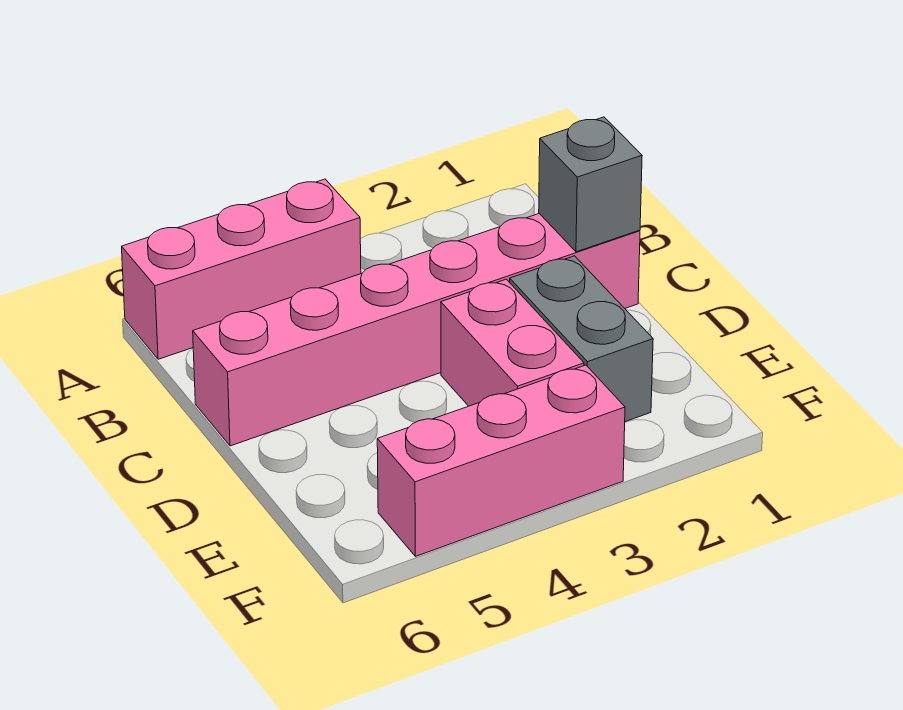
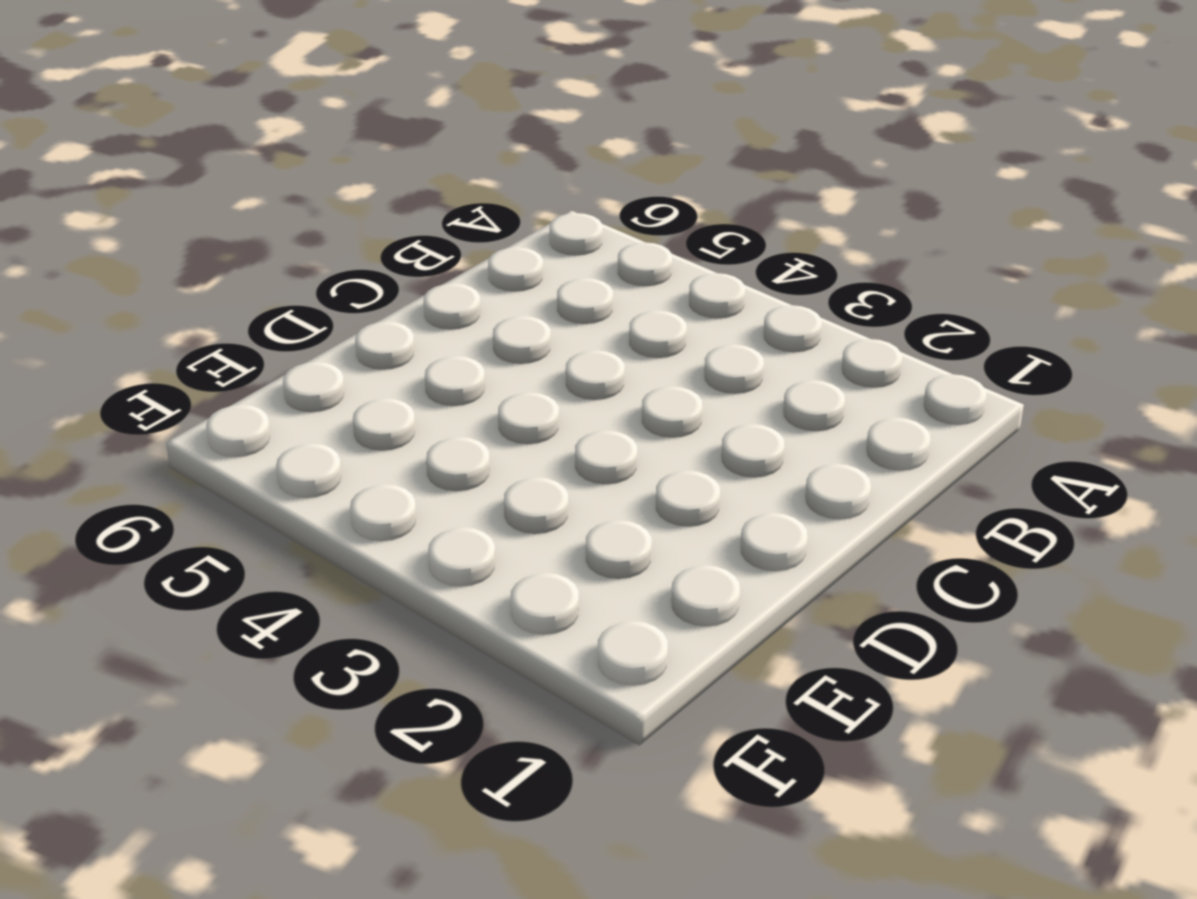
none -> pink brick A4:A6 level 1
none -> pink brick C1:C6 level 1

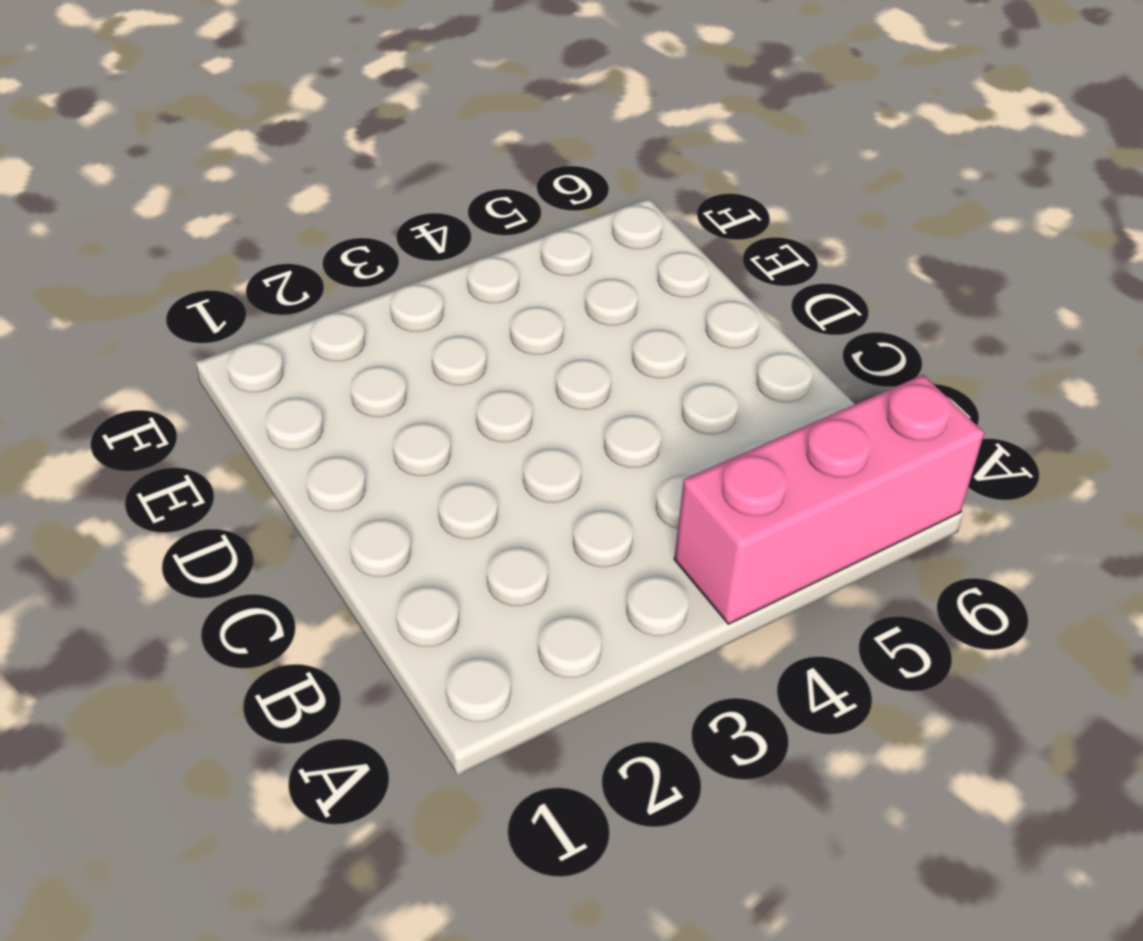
none -> pink brick C1:C6 level 1
none -> grey brick D2:E2 level 1

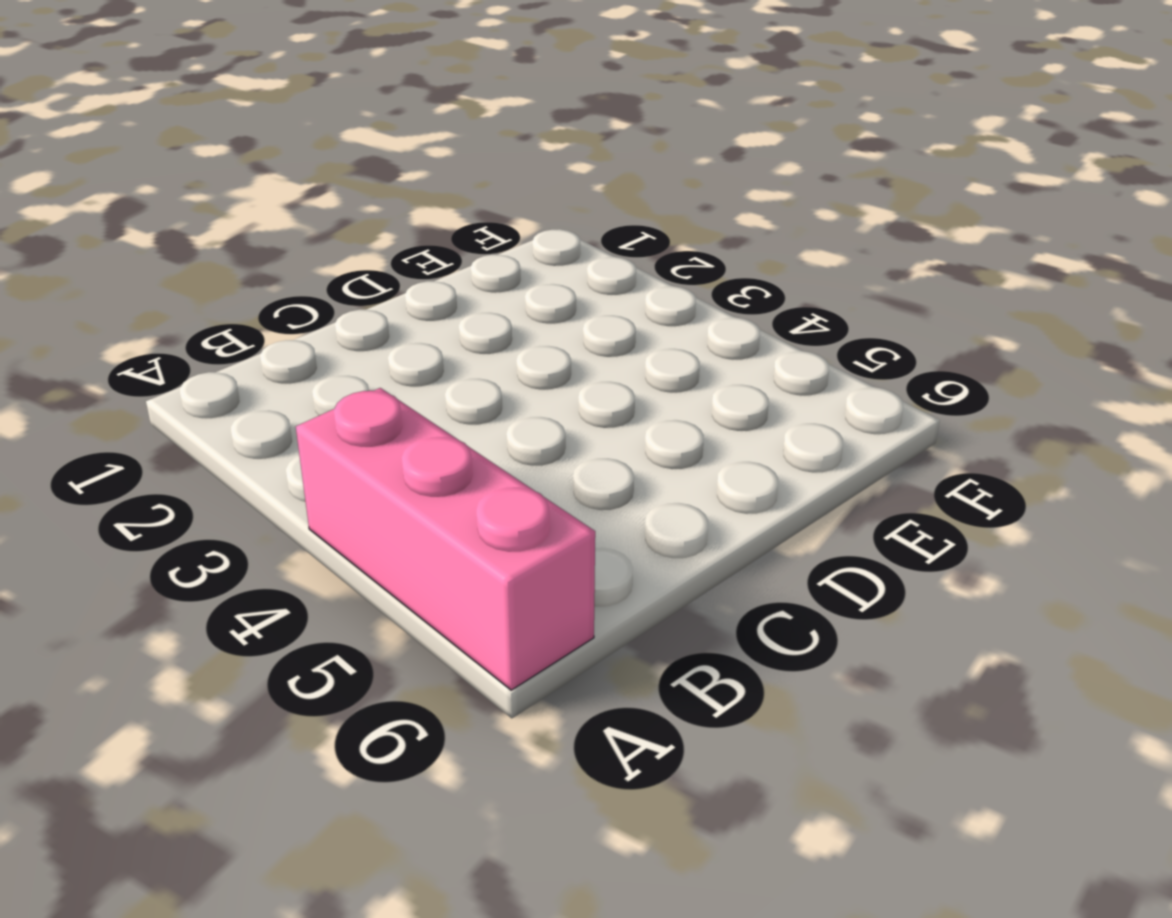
none -> pink brick C1:C6 level 1
none -> grey brick D2:E2 level 1

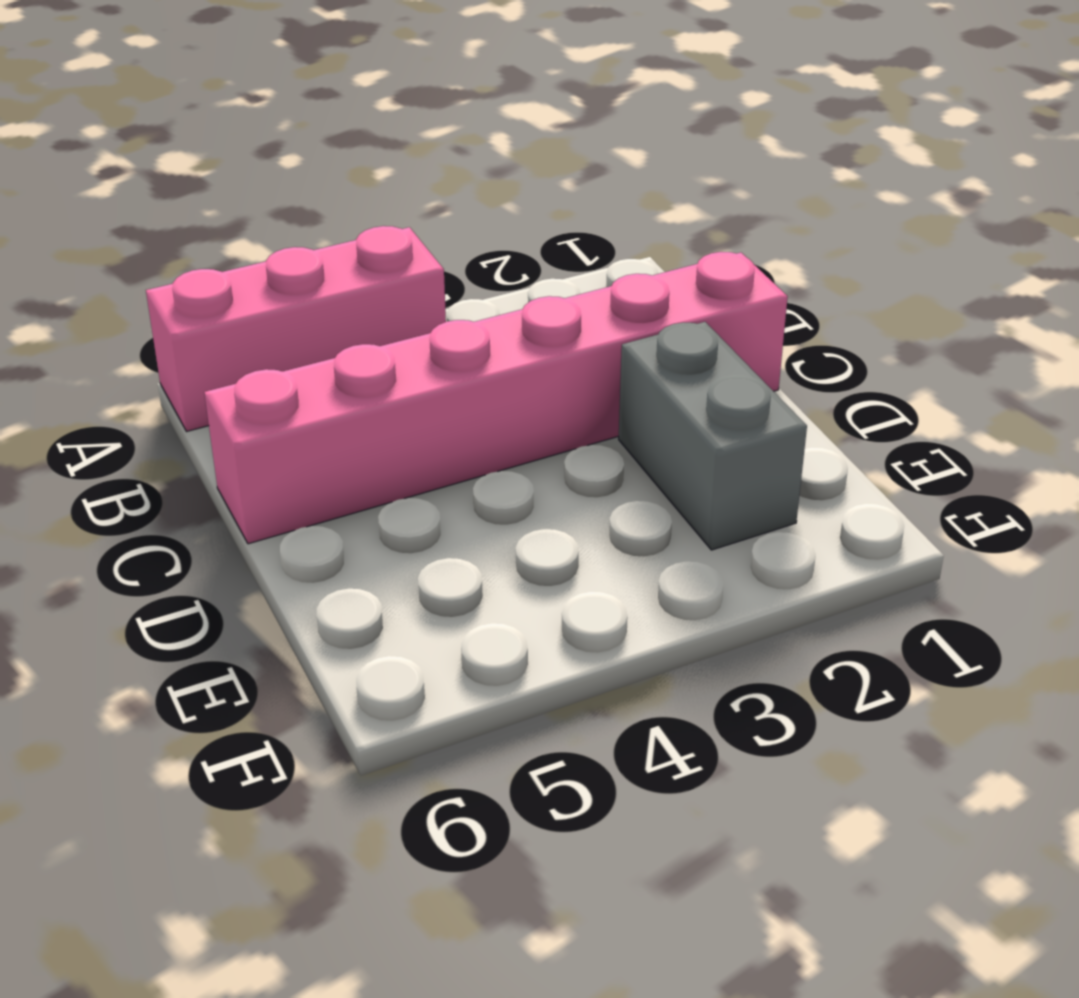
none -> pink brick D3:E3 level 1
none -> pink brick F3:F5 level 1

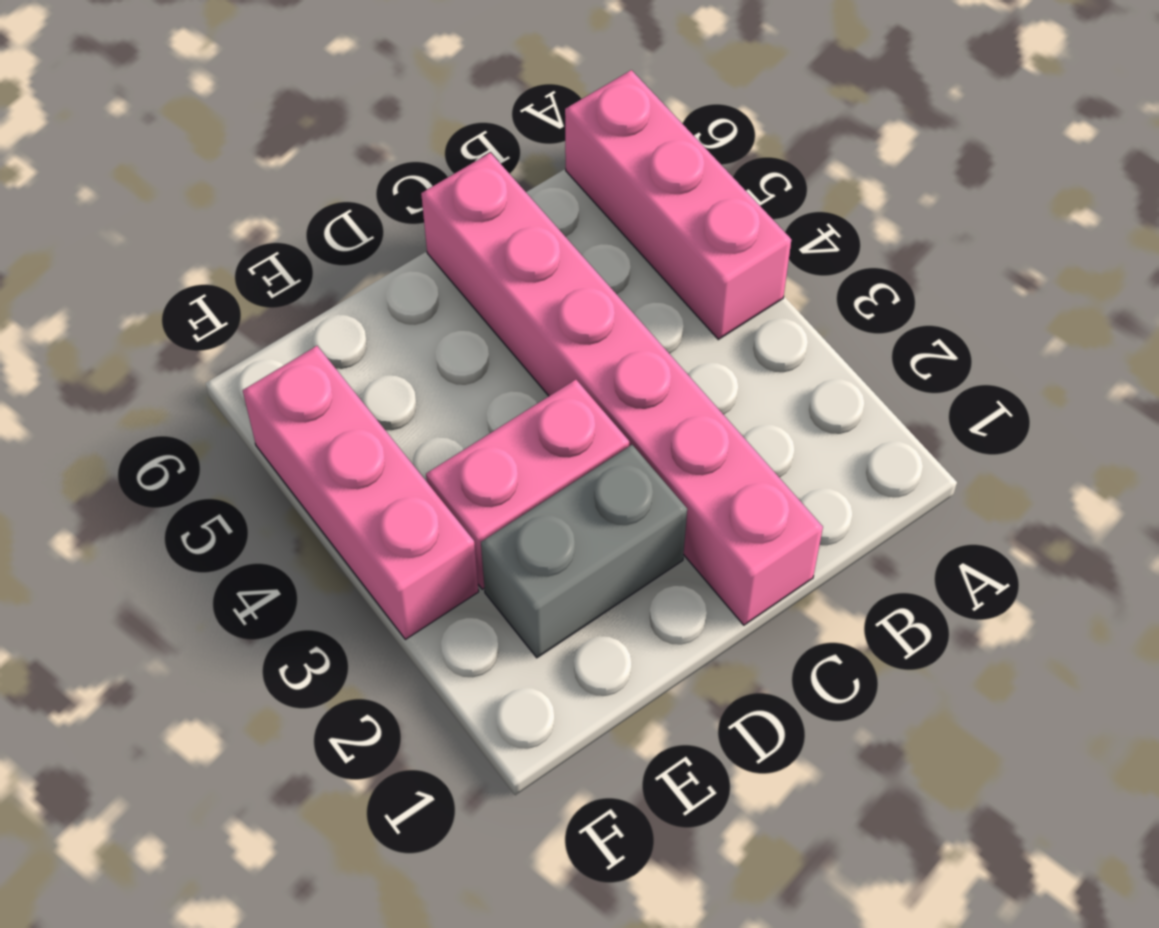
none -> grey brick C1 level 2

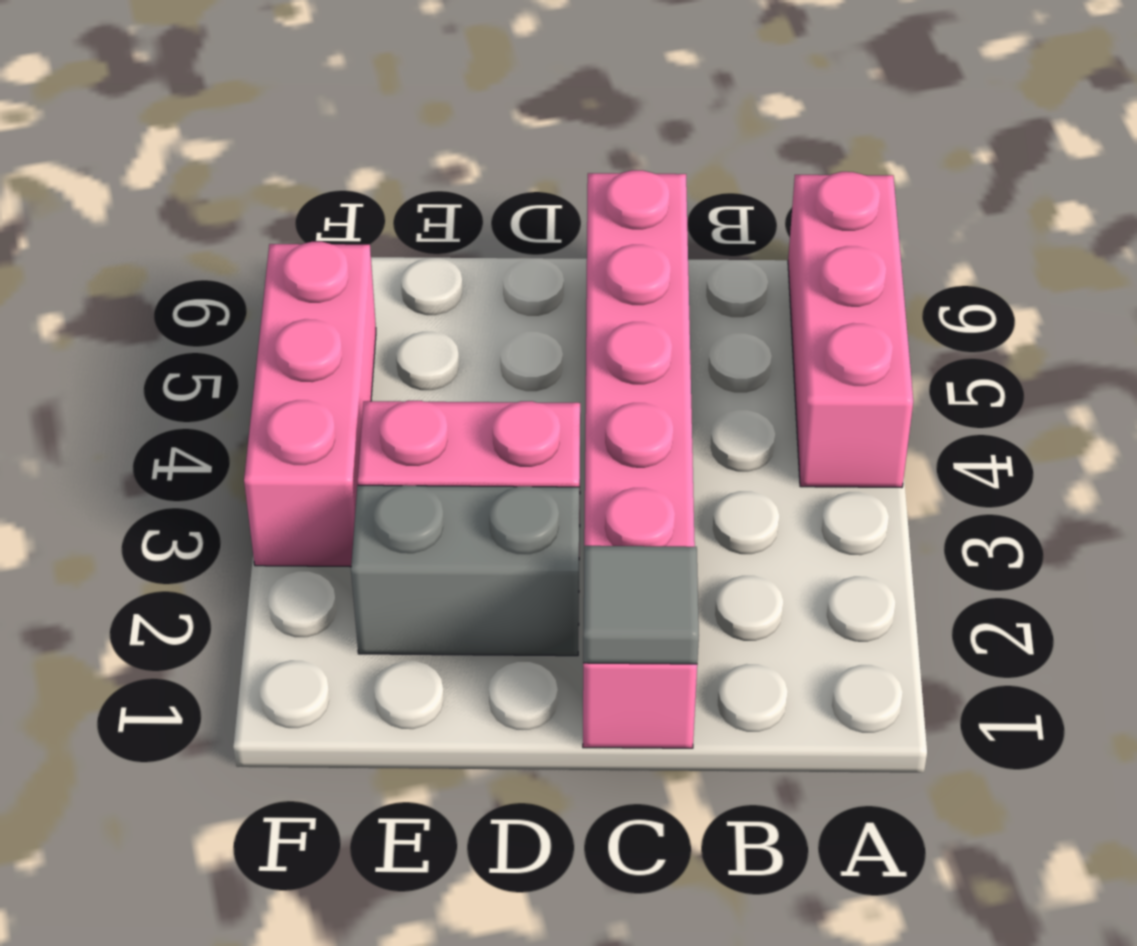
grey tile C1 level 2 -> grey brick C1 level 2

